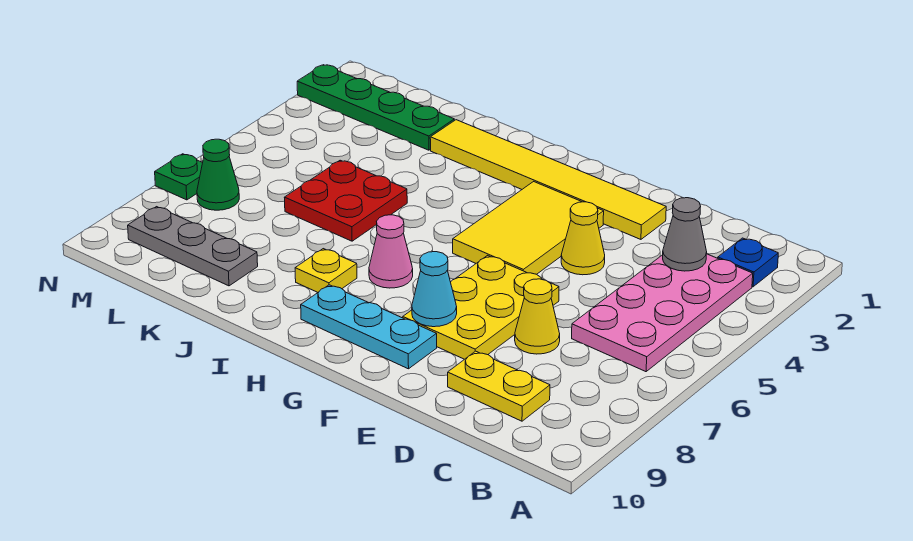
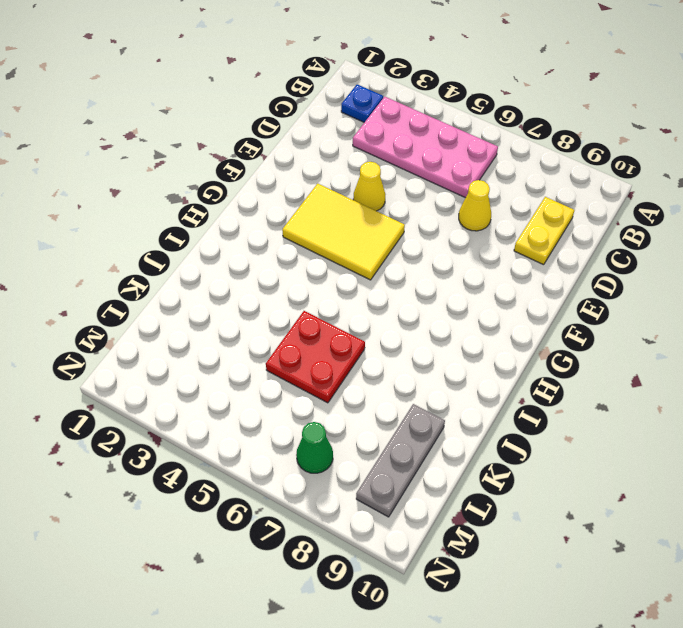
none -> yellow tile E2:J2 level 1
none -> yellow plate E6:F8 level 1
none -> cyan plate F9:H9 level 1

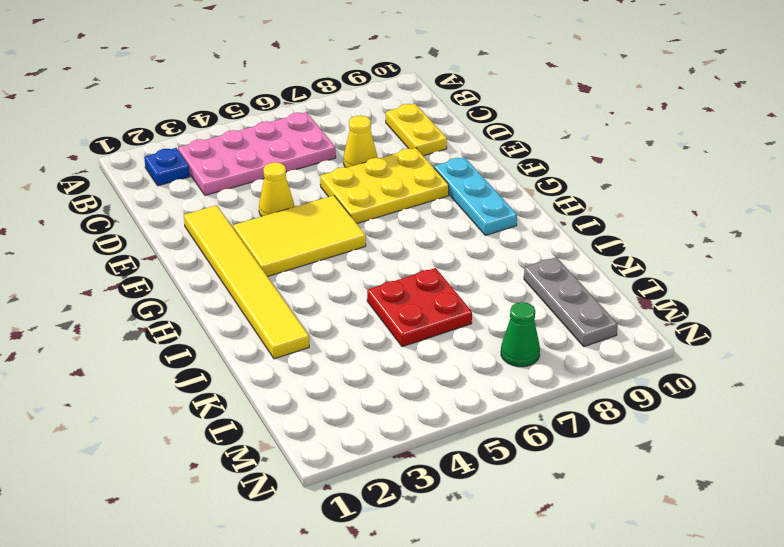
none -> pink cone H7 level 1
none -> yellow plate I8 level 1
none -> green plate K2:N2 level 1

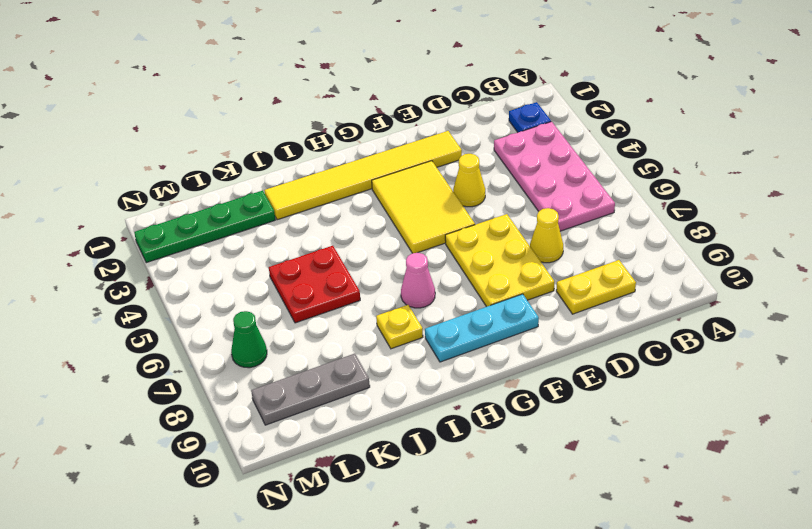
none -> green plate N7 level 1
none -> grey cone C3 level 2
none -> cyan cone F8 level 2

